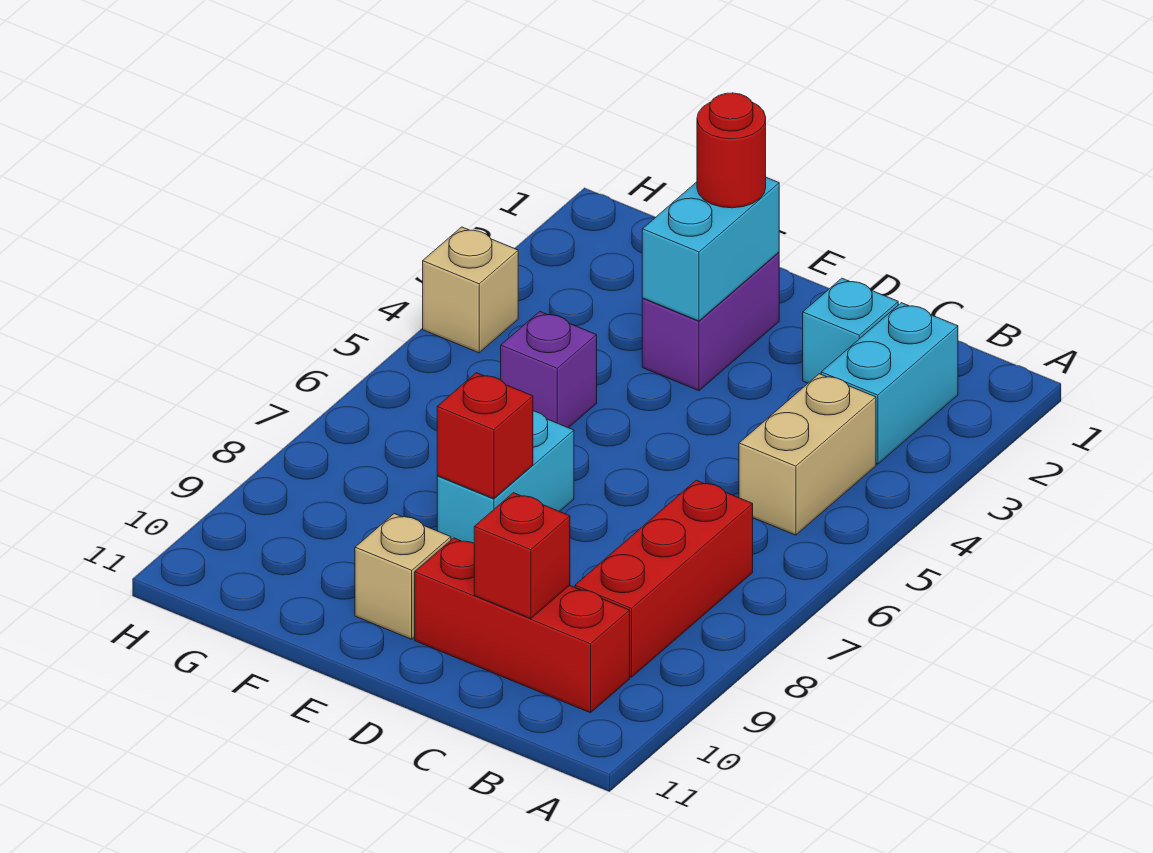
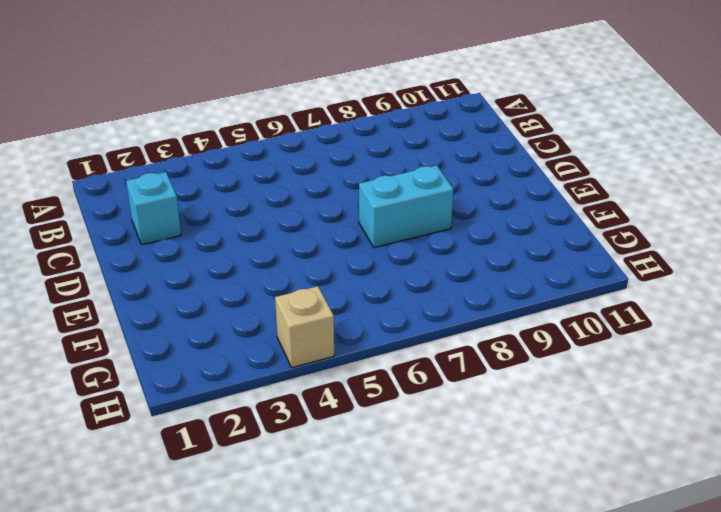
none -> cyan brick B2:B3 level 1
none -> tan brick B4:B5 level 1
none -> red brick B7:B9 level 1

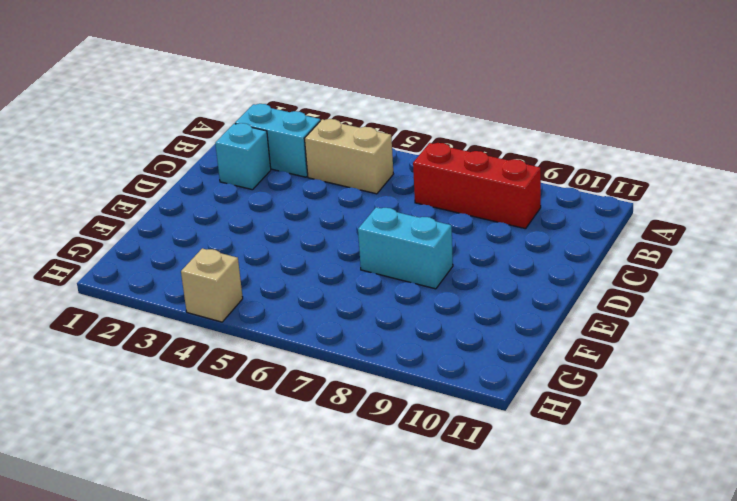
none -> red brick B10:D10 level 1
none -> purple brick E2:E3 level 1
none -> tan brick E10 level 1

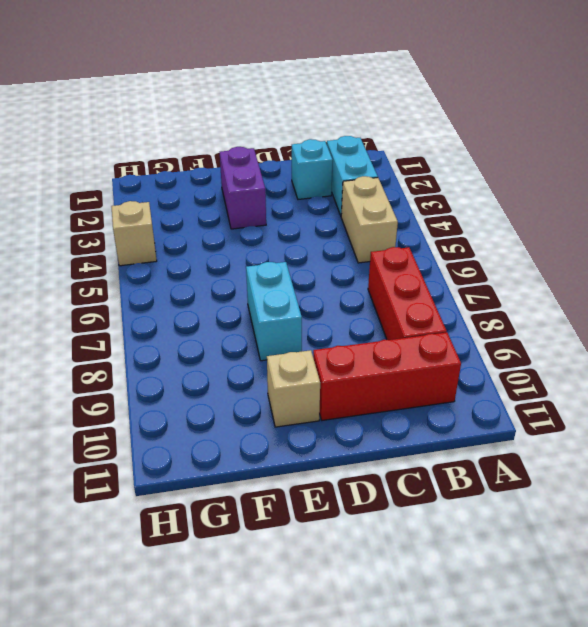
none -> purple brick F5 level 1
none -> red brick C10 level 2
none -> cyan brick E2:E3 level 2

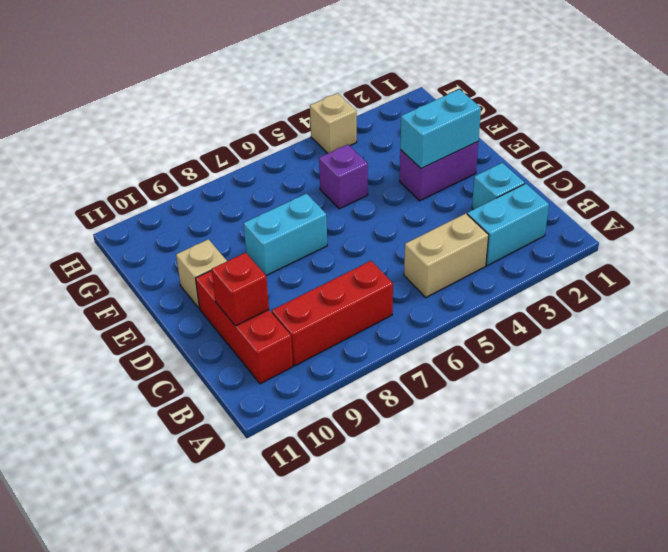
none -> red brick E8 level 2
none -> red round brick E2 level 3

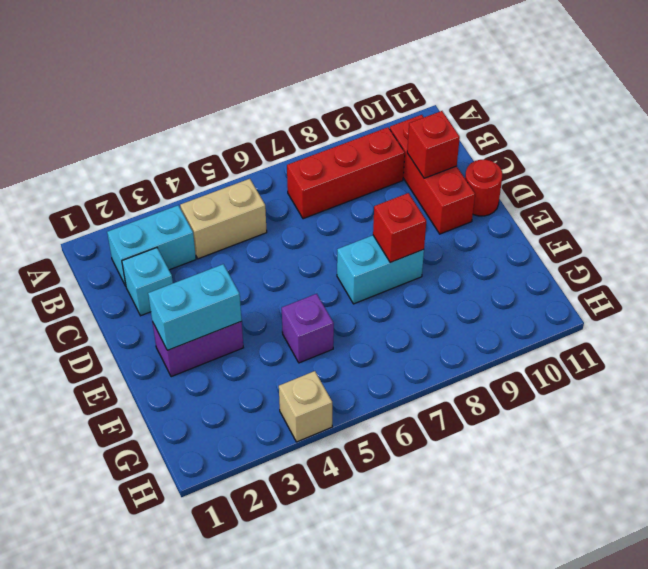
red round brick D11 level 1 -> red round brick E2 level 3
none -> tan brick E10 level 1

